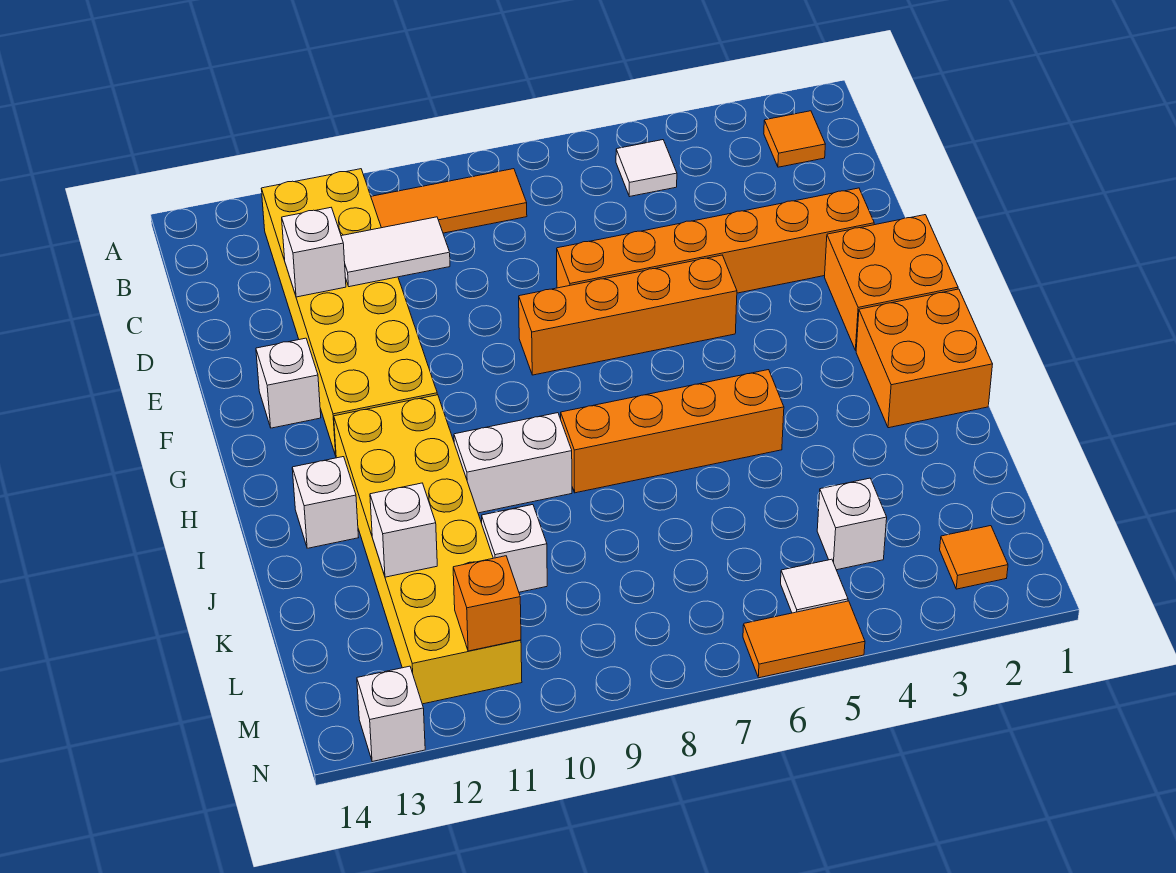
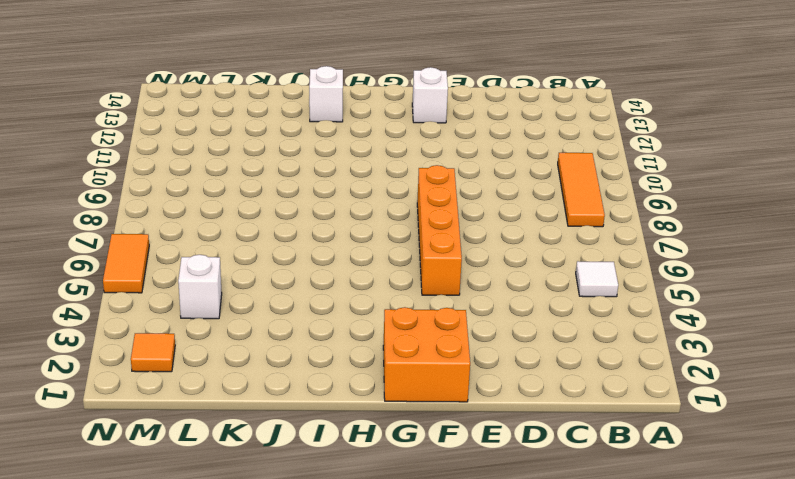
none -> orange tile B2 level 1
none -> yellow brick B11:G12 level 1
none -> orange brick E2:E7 level 1

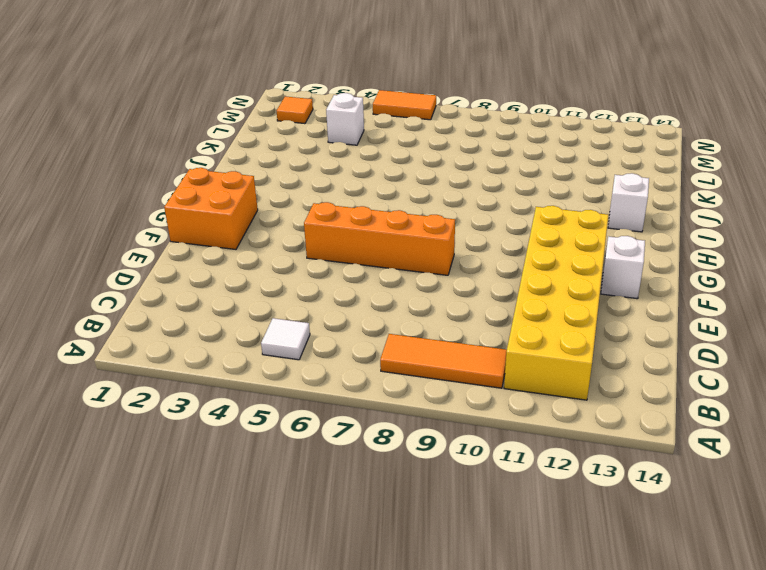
none -> orange tile B2 level 1
none -> orange brick E2:E7 level 1
none -> orange brick H1:I2 level 1

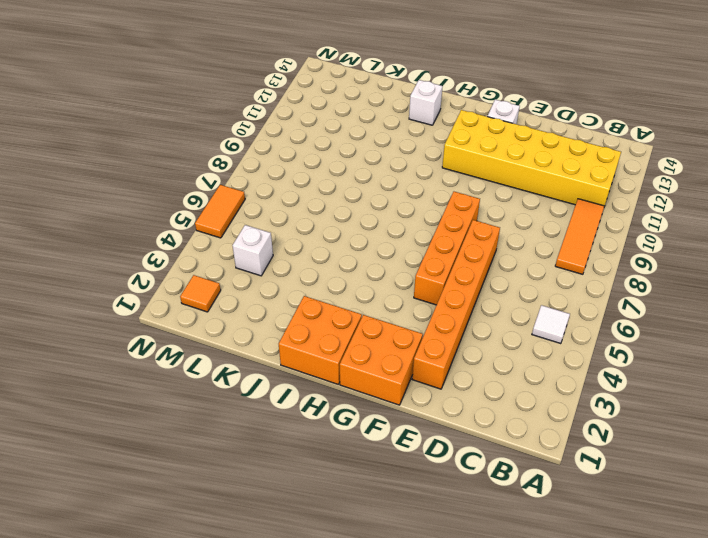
none -> orange tile B2 level 1
none -> yellow brick H11:M12 level 1
none -> orange brick I5:I8 level 1

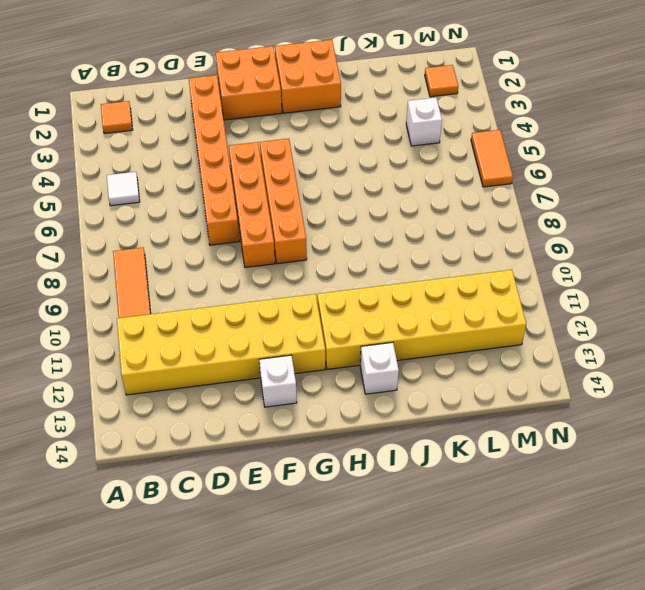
orange brick G5:G8 level 1 -> orange brick I5:I8 level 1
none -> white brick I9:I10 level 1
none -> white brick K10 level 1
none -> white tile M5 level 1

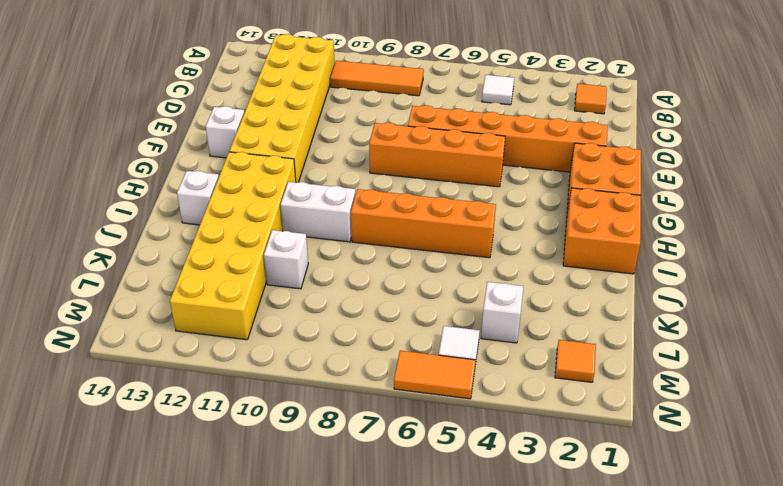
none -> white brick N13 level 1
none -> white tile D10:D11 level 2
none -> white brick D12 level 2

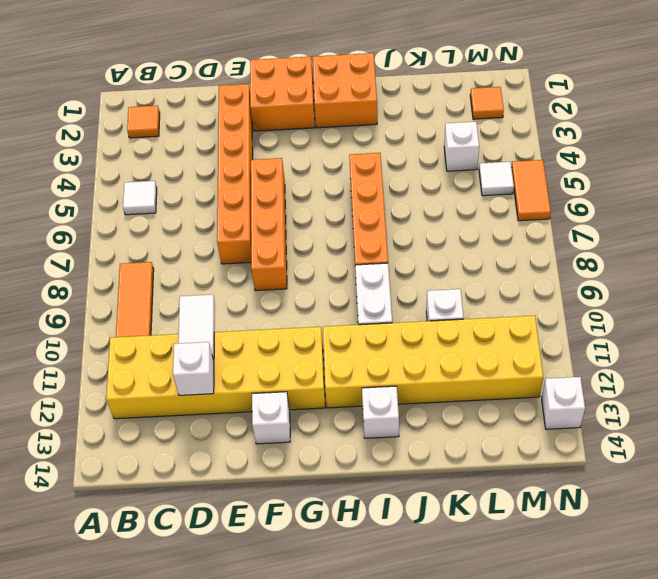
none -> white brick K12 level 2
none -> orange brick M11 level 2

